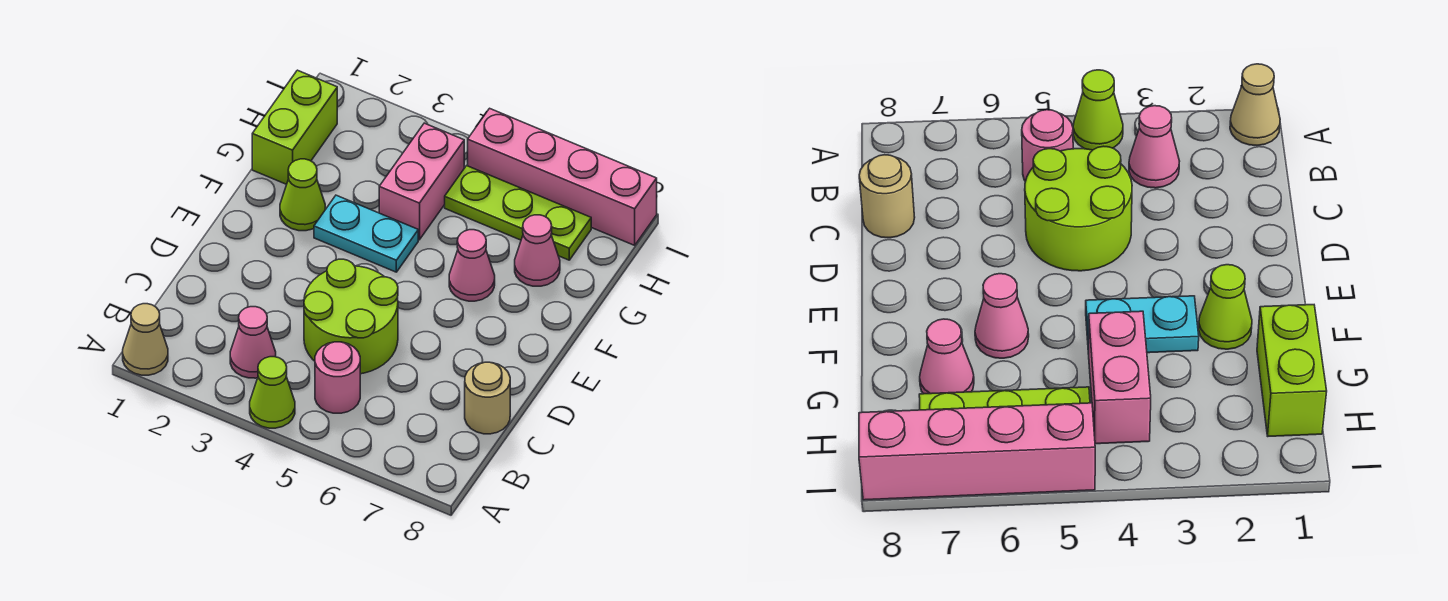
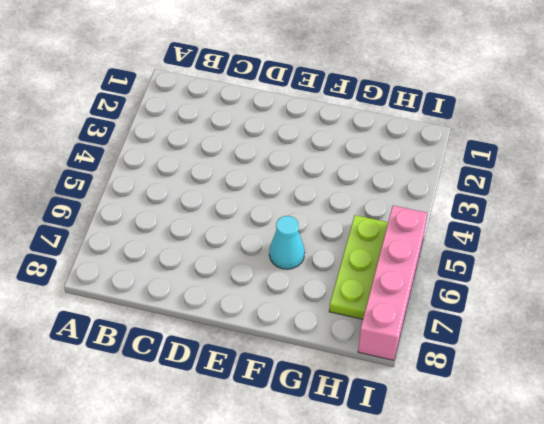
cyan cone F6 level 1 -> pink cone F6 level 1
none -> tan cone A1 level 1
none -> lime cone A4 level 1
none -> pink cone B3 level 1

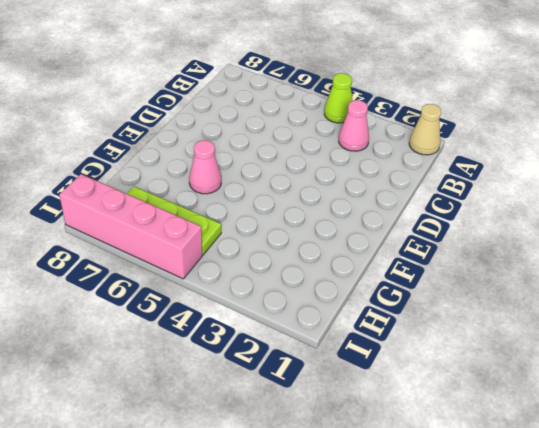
none -> pink round brick B5 level 1
none -> lime round brick C4:D5 level 1
none -> tan round brick C8 level 1

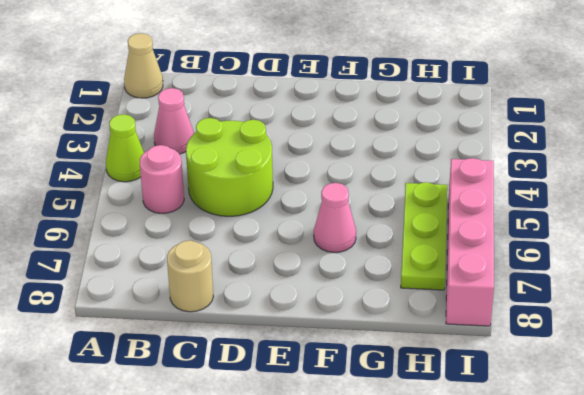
none -> lime cone F2 level 1
none -> cyan plate F3:F4 level 1
none -> lime brick G1:H1 level 1

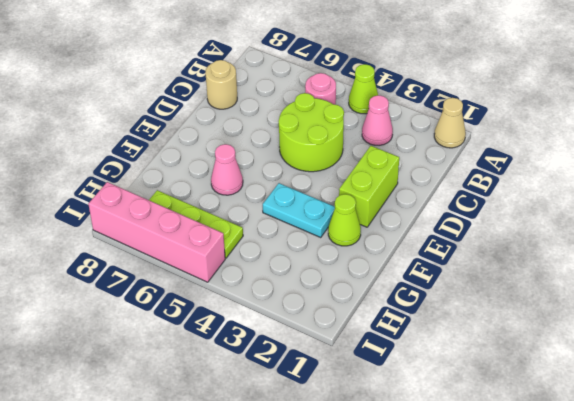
lime brick D2:E2 level 1 -> lime brick G1:H1 level 1
none -> pink brick G4:H4 level 1
none -> pink cone G7 level 1

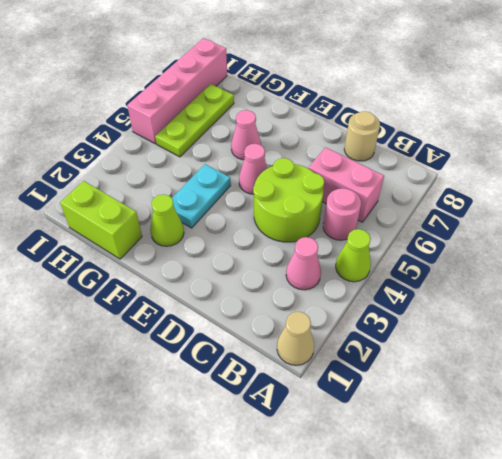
pink brick B6:C6 level 1 -> pink brick G4:H4 level 1
pink cone E5 level 1 -> pink cone G7 level 1

